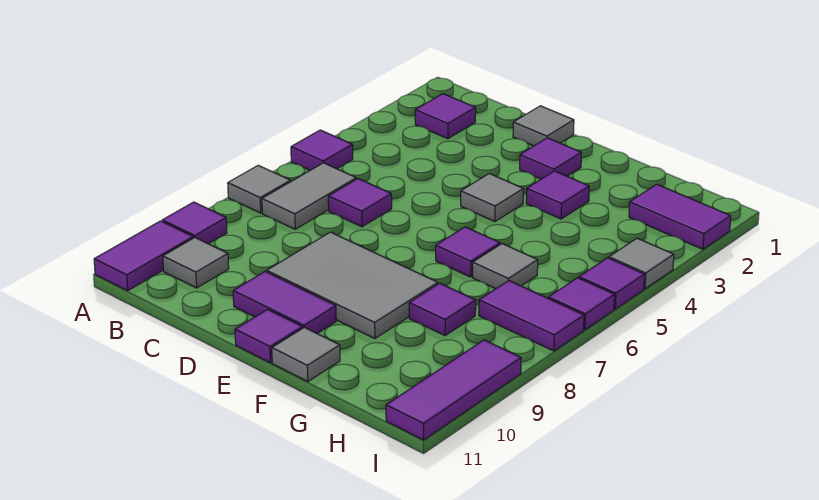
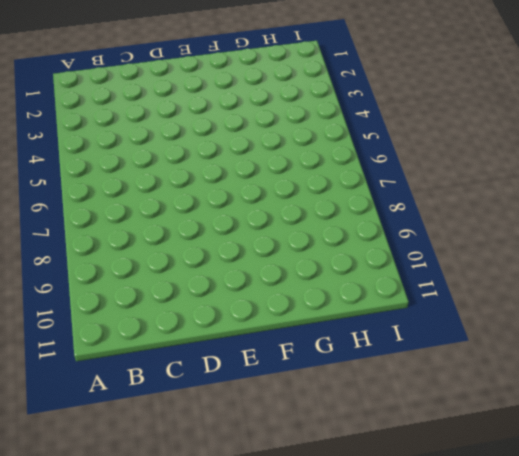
none -> purple tile A5 level 1
none -> grey tile A7 level 1
none -> purple tile A9 level 1

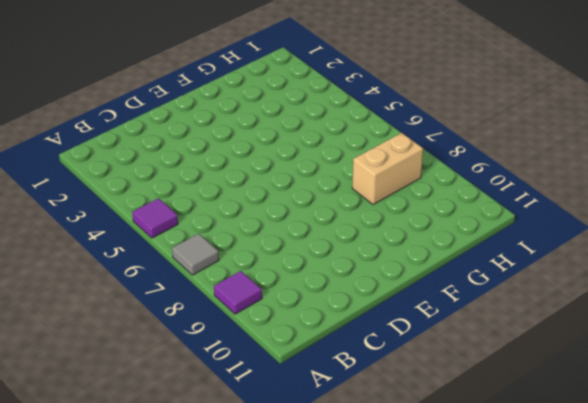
tan brick G8:H8 level 1 -> purple tile G8 level 1
none -> purple tile A10:A11 level 1
none -> purple tile B2 level 1
none -> grey tile B6:B7 level 1

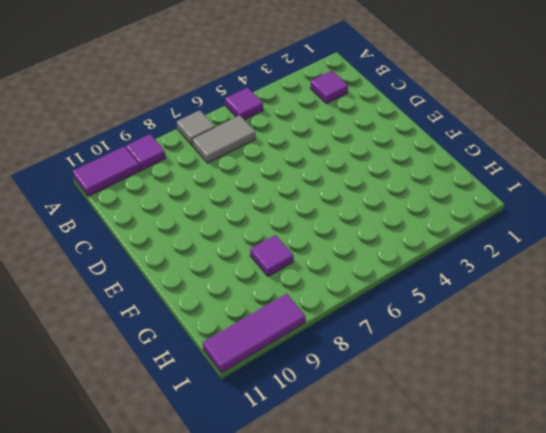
none -> grey tile B10 level 1
none -> purple tile C6 level 1
none -> grey tile D1 level 1

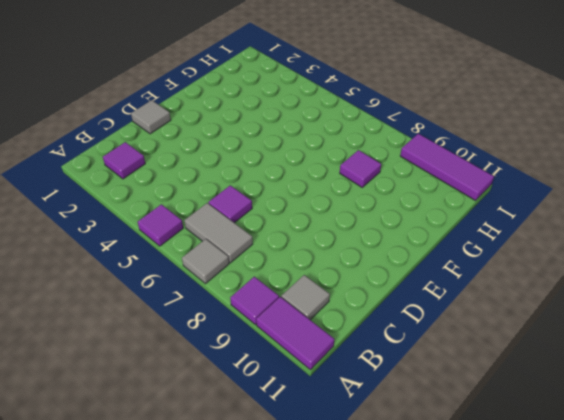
none -> grey tile D8:F9 level 1
none -> purple tile D10:E10 level 1
none -> purple tile E2 level 1

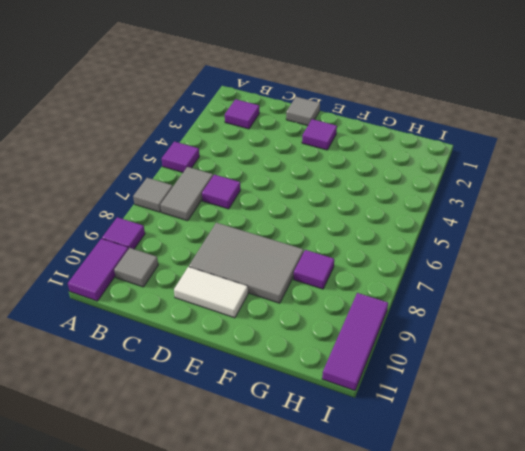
white tile D10:E10 level 1 -> purple tile D10:E10 level 1
none -> grey tile E4 level 1
none -> purple tile E11 level 1
none -> purple tile F3 level 1

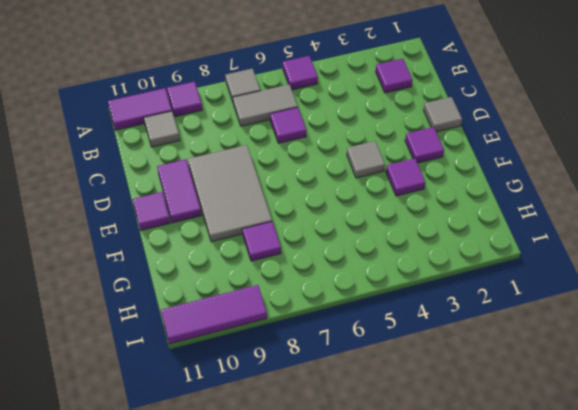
none -> purple tile F6 level 1
none -> grey tile F11 level 1
none -> grey tile G6 level 1

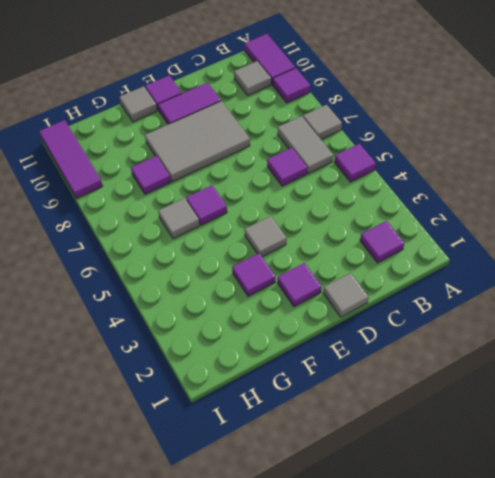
none -> purple tile H2:I2 level 1
none -> purple tile H7:I7 level 1
none -> grey tile I4 level 1

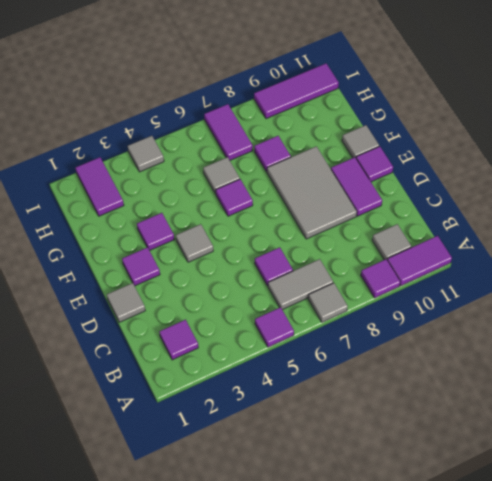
none -> purple tile I5 level 1
none -> purple tile I6 level 1

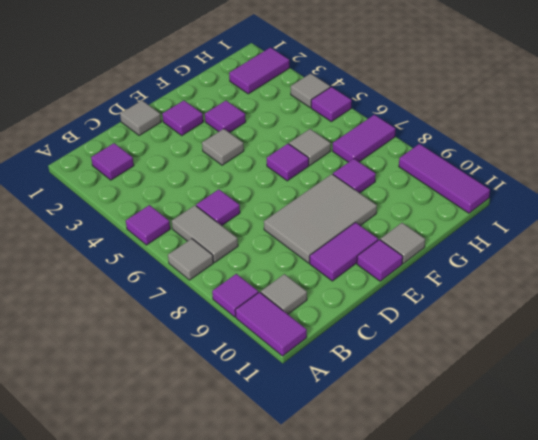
none -> purple tile I6 level 1

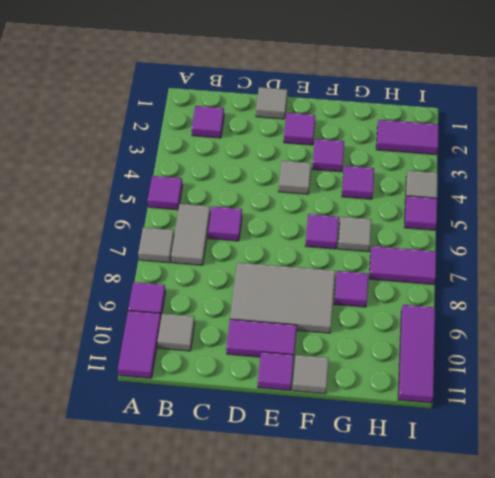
purple tile G4 level 1 -> purple tile I6 level 1

